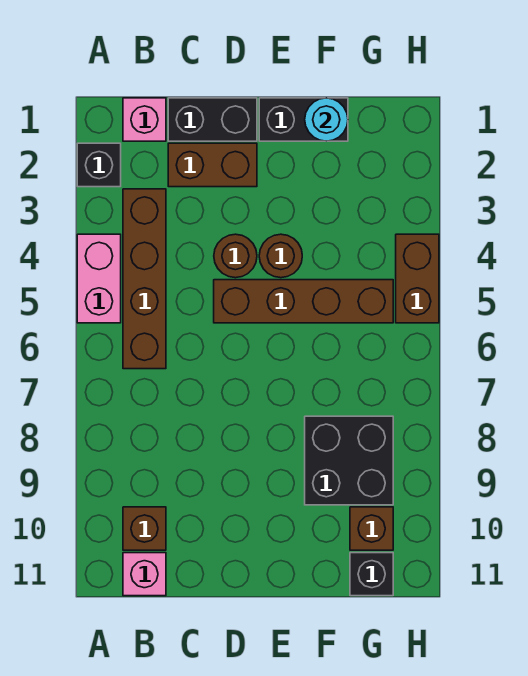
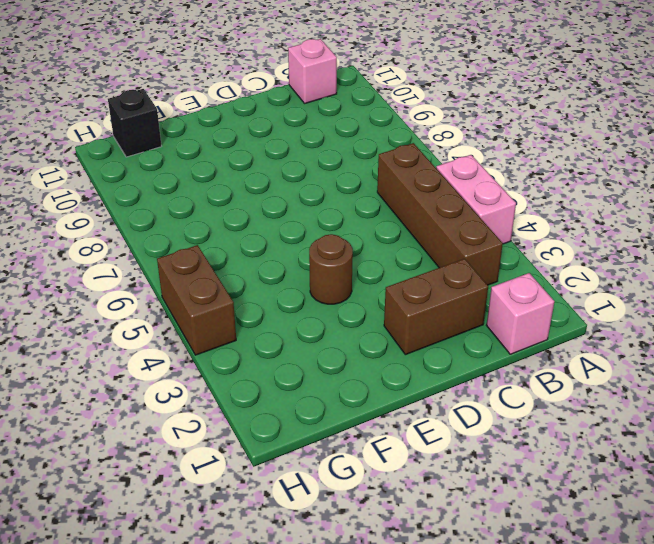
none -> black brick A2 level 1
none -> brown brick B10 level 1
none -> black brick C1:D1 level 1

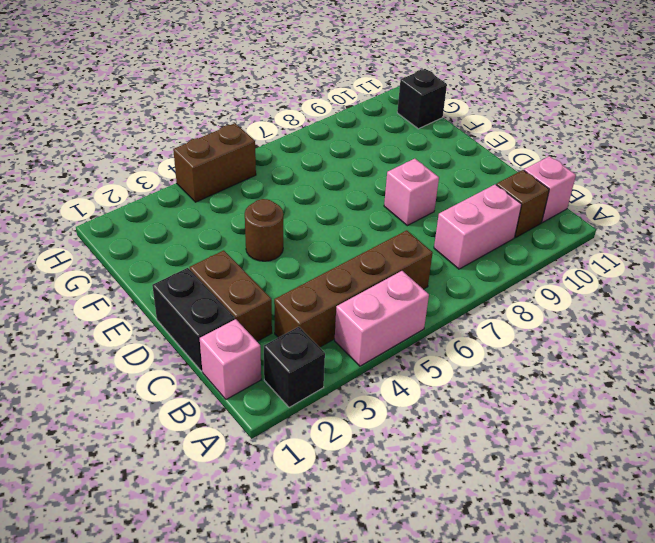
pink brick B8:B9 level 1 -> none
pink brick D8 level 1 -> none
none -> brown round brick D4 level 1
none -> brown brick D5:G5 level 1
none -> black brick E1:F1 level 1

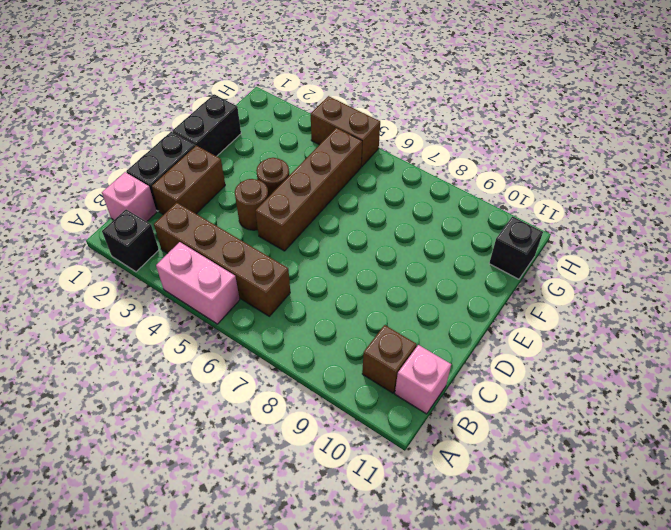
none -> black brick F8:G9 level 1
none -> brown brick G10 level 1
none -> cyan round brick F1 level 2

